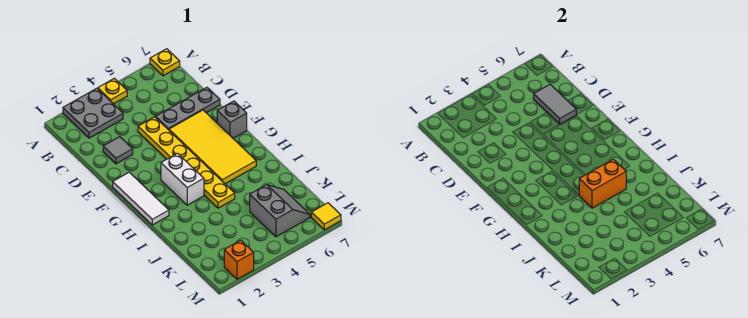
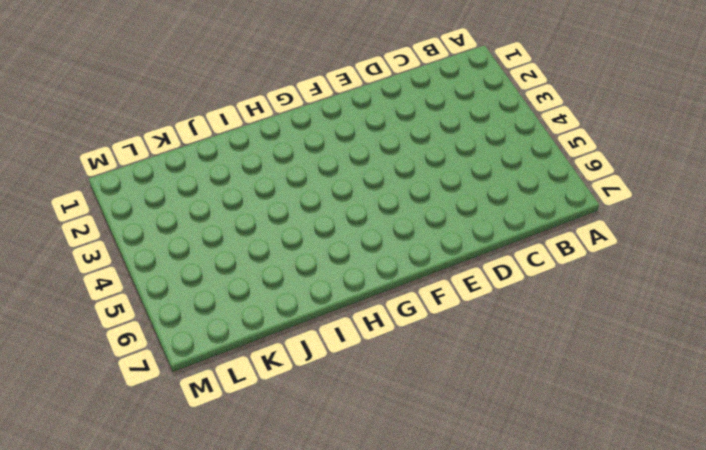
none -> grey plate A2:B3 level 1
none -> yellow plate A4 level 1
none -> yellow plate A7 level 1

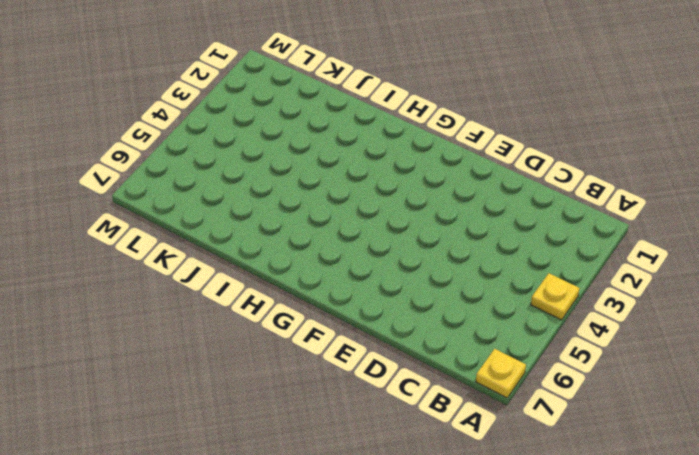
none -> grey plate A2:B3 level 1
none -> grey tile D2 level 1
none -> yellow plate D4:I4 level 1

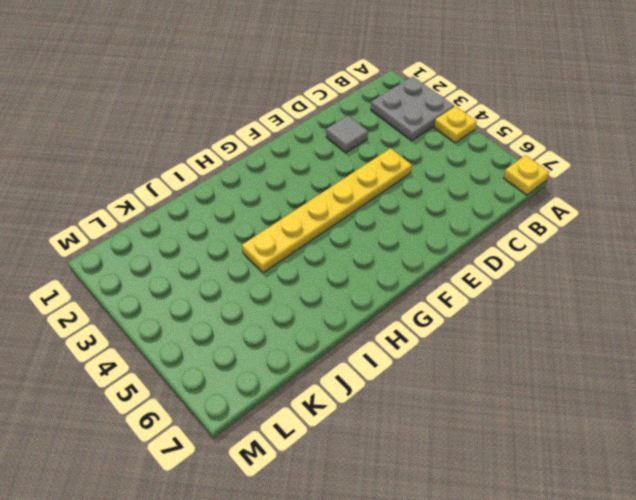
none -> grey plate D5:D7 level 1
none -> yellow tile E5:H6 level 1
none -> white tile F1:H1 level 1

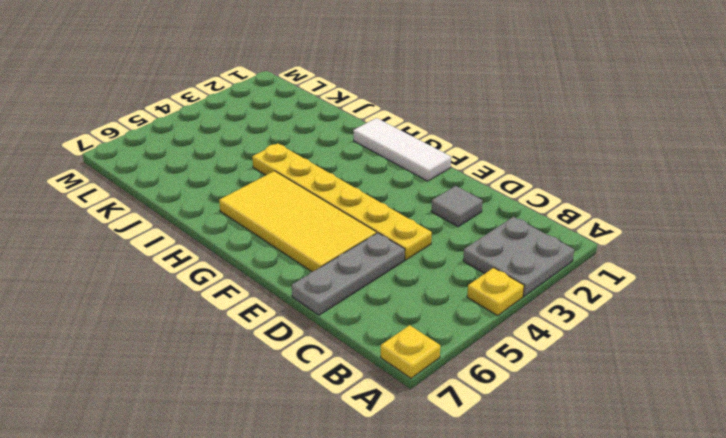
none -> grey brick F7 level 1
none -> white brick G3:H3 level 1
none -> grey slope K5:L6 level 1 top 5

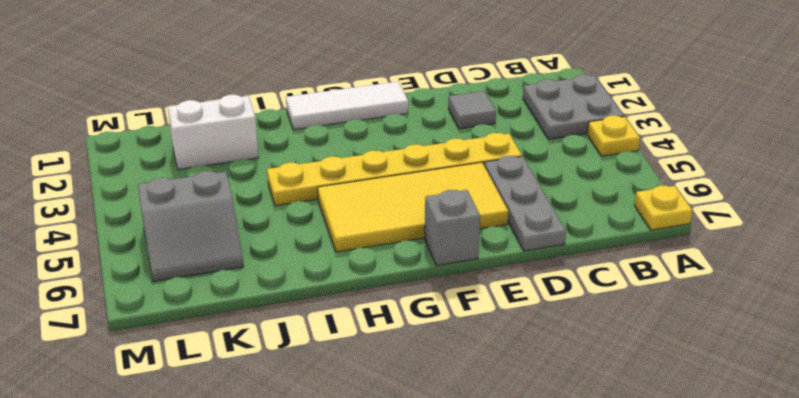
white brick J2:K2 level 1 -> white brick G3:H3 level 1
none -> orange brick M2 level 1
none -> yellow tile M7 level 1
none -> grey tile C6:D6 level 2

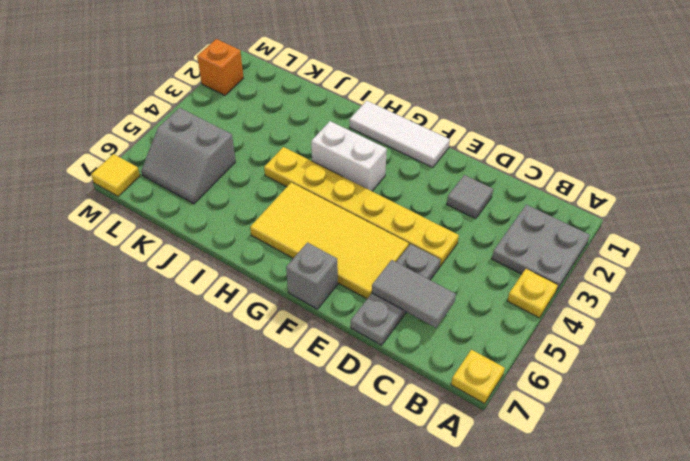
none -> orange brick I4:I5 level 2

